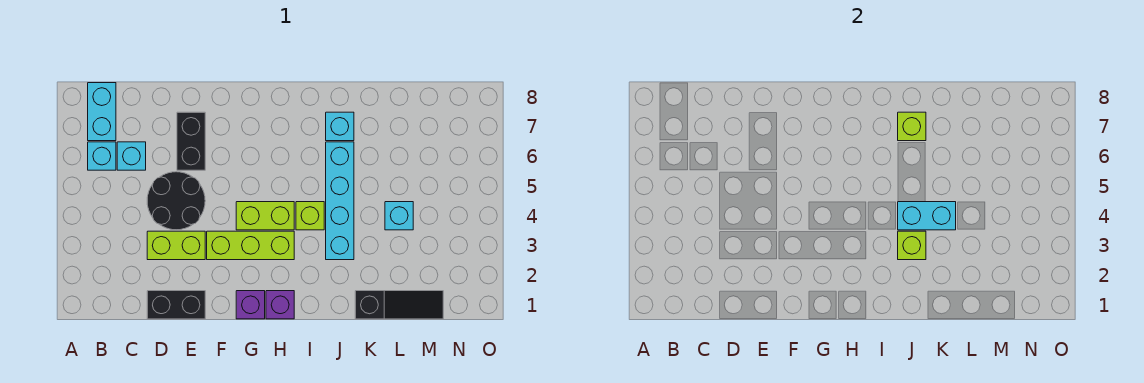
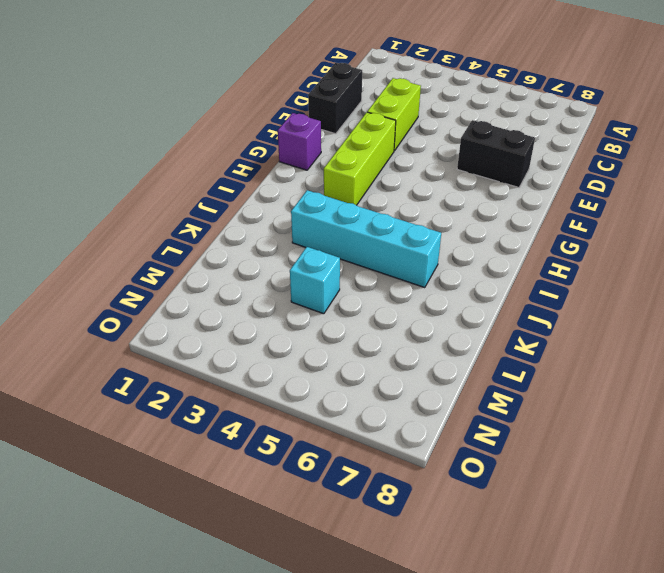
none -> cyan brick B6 level 1
none -> cyan brick B7:B8 level 1
none -> cyan brick C6 level 1

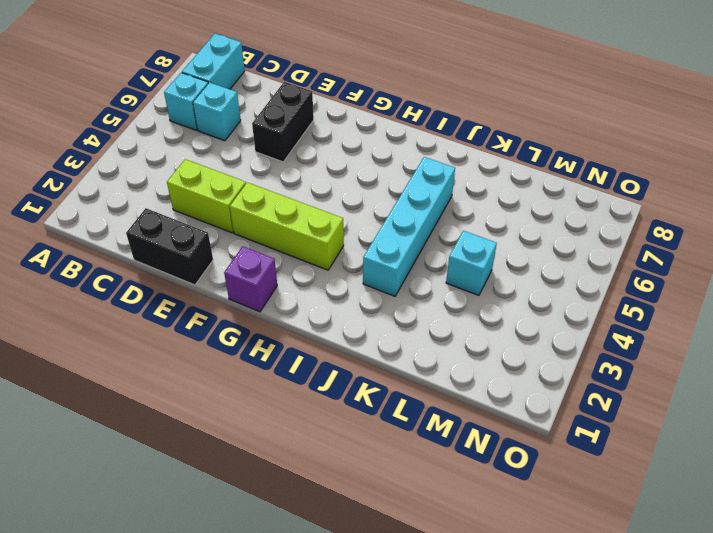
none -> black round brick D4:E5 level 1
none -> lime brick G4:H4 level 1
none -> purple brick H1 level 1

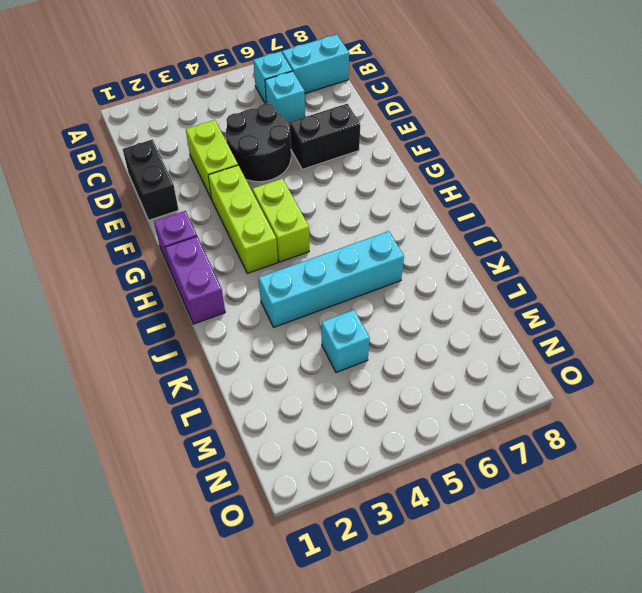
purple brick H1:I1 level 1 -> purple brick H1 level 1
none -> lime brick I4 level 1
none -> cyan brick J7 level 1
none -> black slope K1:M1 level 1 top K

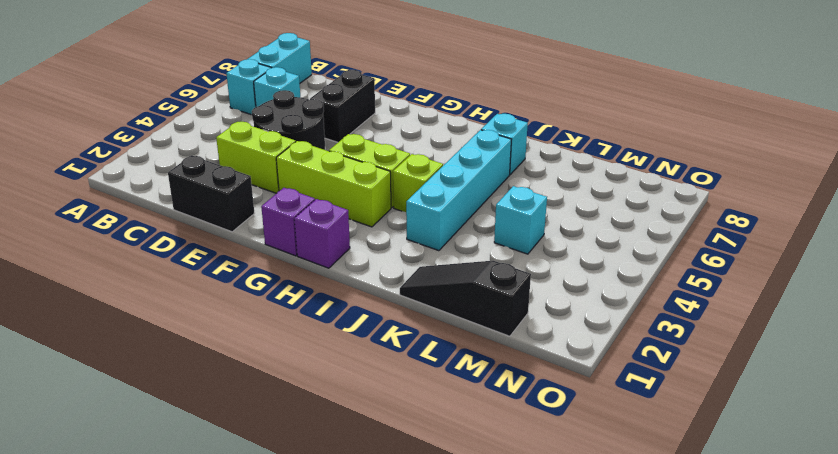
black slope K1:M1 level 1 top M -> black slope K1:M1 level 1 top K
none -> lime brick J3 level 2
none -> cyan brick J4:K4 level 2
none -> lime brick J7 level 2

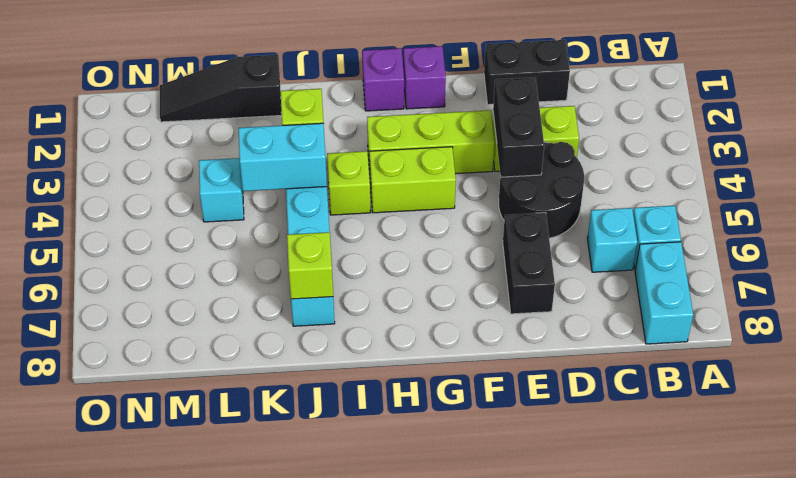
black brick E3:E4 level 2 -> none

